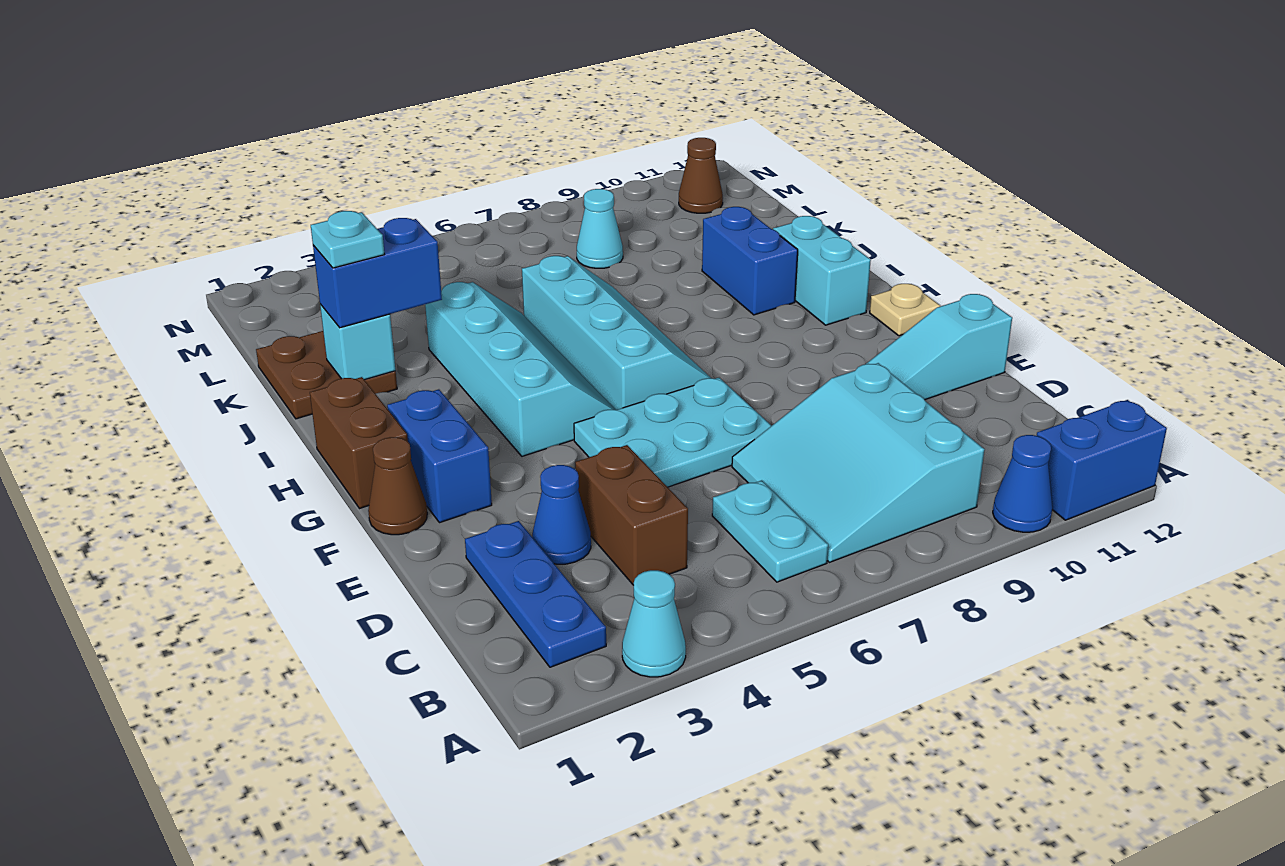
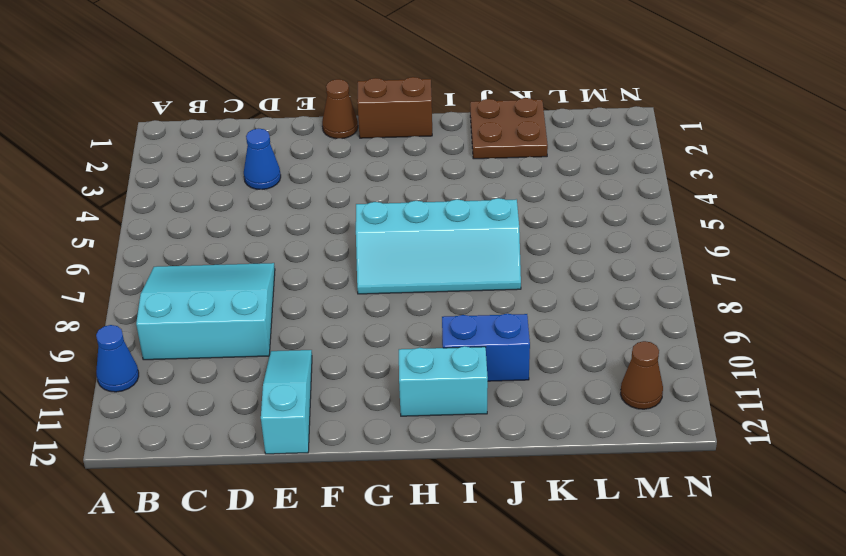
none -> cyan cone A3 level 1
none -> blue brick A11:A12 level 1
none -> blue plate B2:D2 level 1

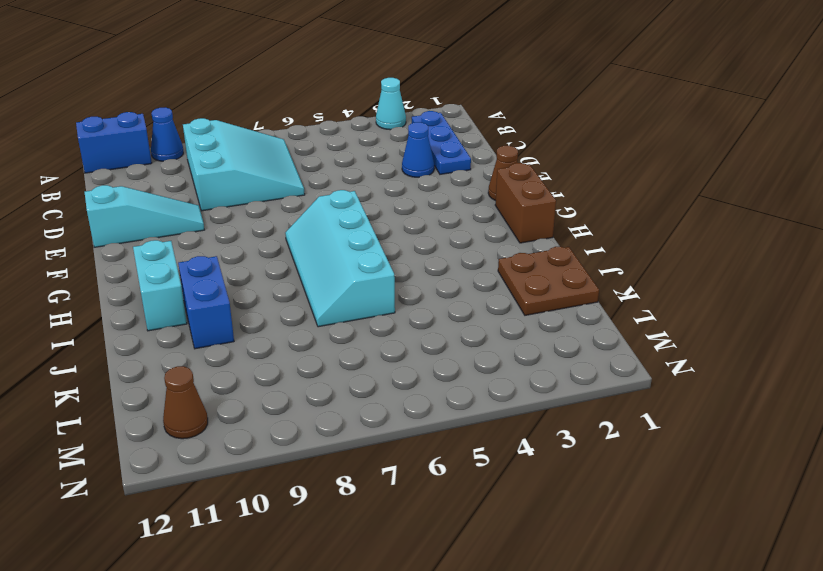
none -> cyan plate B6:C6 level 1
none -> brown brick C4:D4 level 1
none -> cyan plate E5:F7 level 1

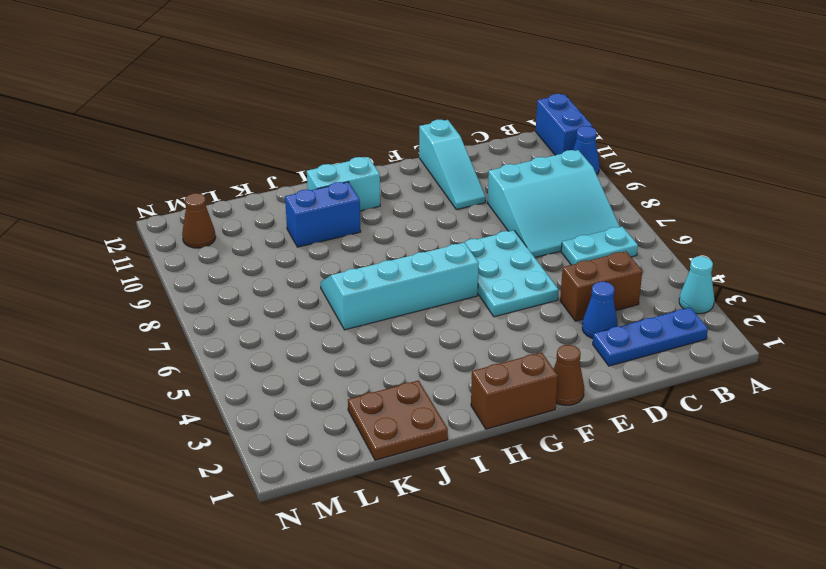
none -> blue brick F2:G2 level 1
none -> cyan slope G4:J5 level 1 top 4
none -> tan plate G12 level 1

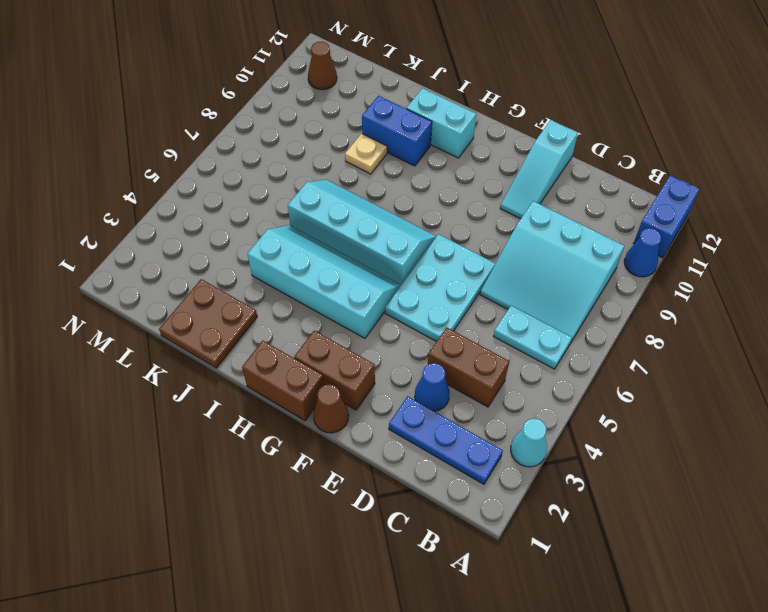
brown brick F2:G2 level 1 -> blue brick F2:G2 level 1
tan plate J9 level 1 -> tan plate G12 level 1
none -> cyan cone L8 level 1
none -> cyan brick J2 level 2
none -> blue brick J2:J3 level 3

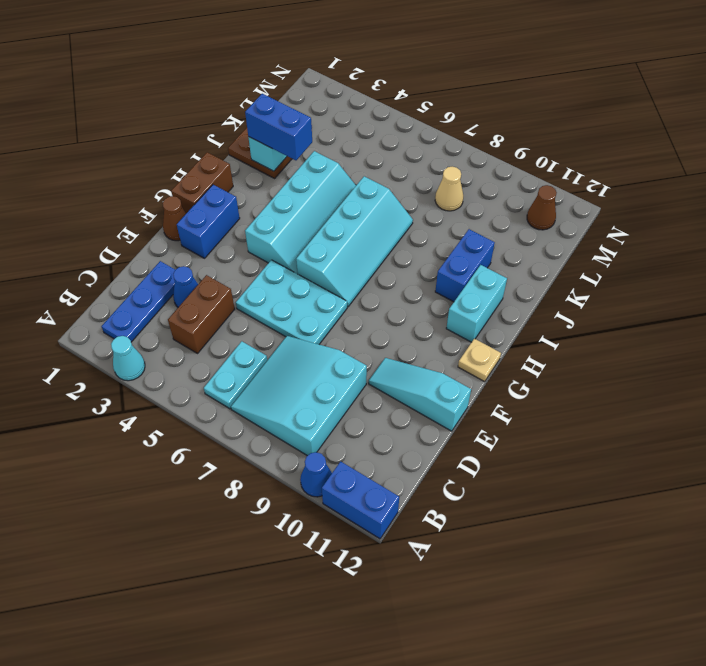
tan cone L8 level 1 -> cyan cone L8 level 1
none -> cyan plate J2 level 4

